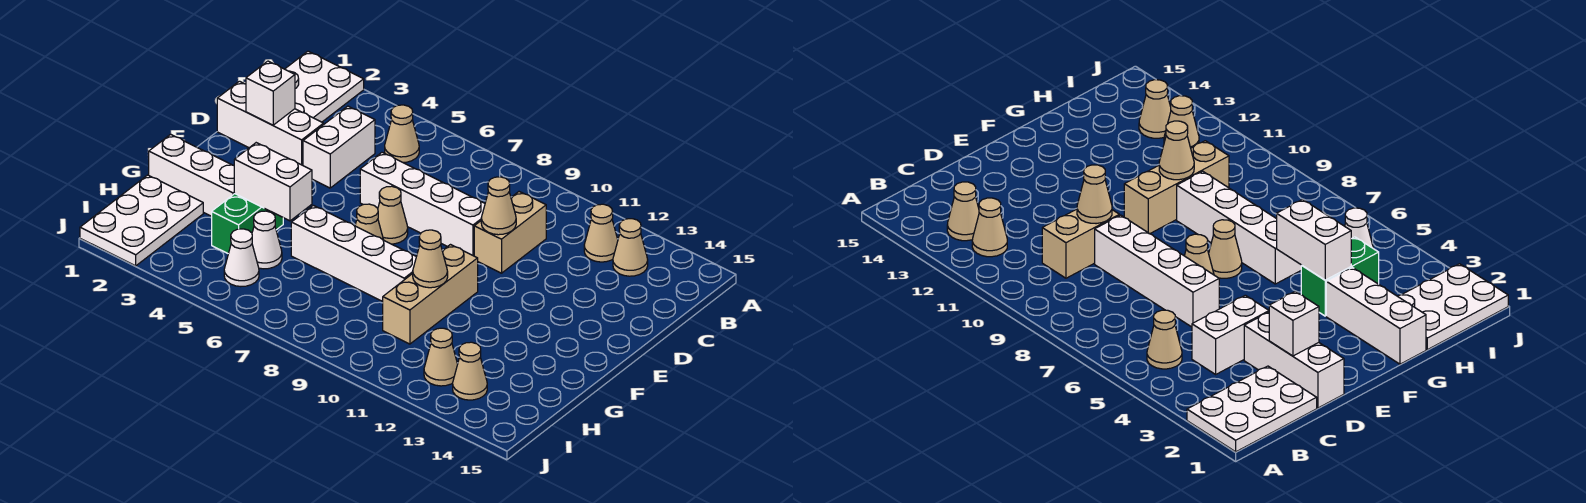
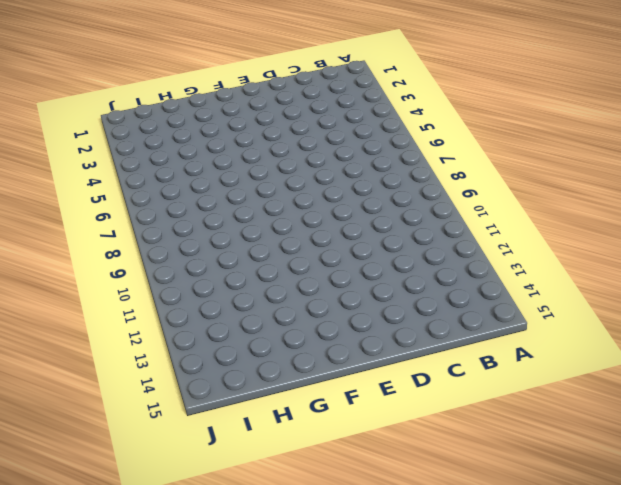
none -> white plate A1:C2 level 1
none -> tan cone B5 level 1
none -> tan cone B12 level 1

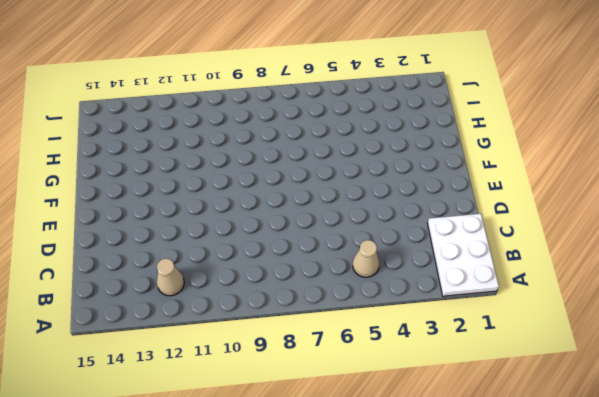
none -> tan cone B13 level 1
none -> white brick C4:D4 level 1
none -> tan brick C10:D10 level 1

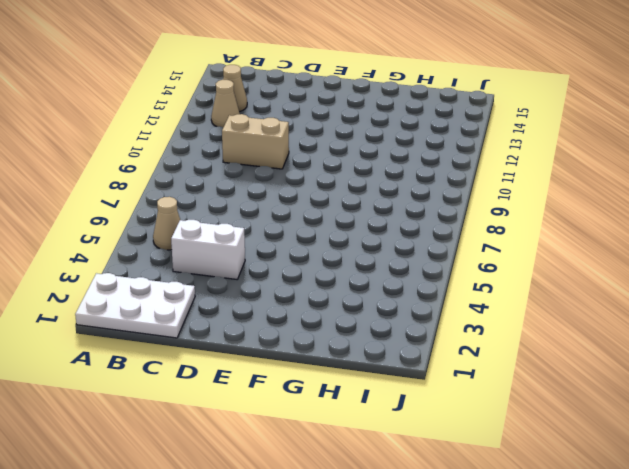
none -> white brick D1:D3 level 1
none -> white brick D6:D9 level 1
none -> tan cone E7 level 1

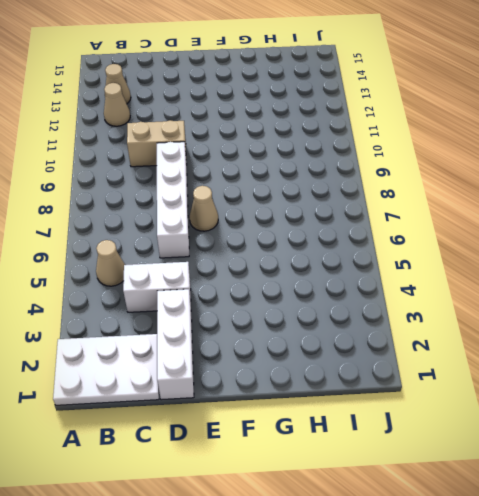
none -> tan cone F7 level 1
none -> tan brick F10:H10 level 1
none -> white brick G1:G3 level 1

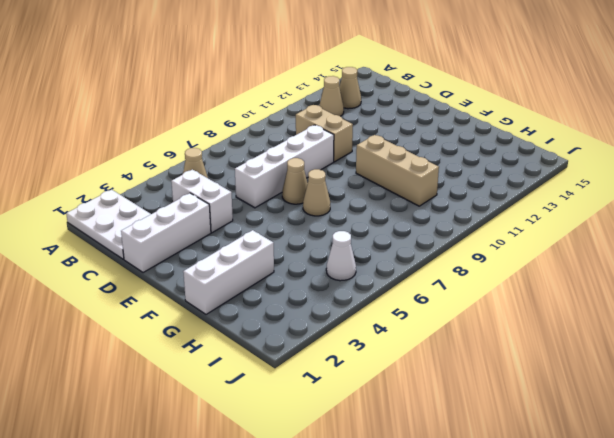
none -> green brick G4:H4 level 1
none -> white brick G6:G9 level 1
none -> white plate H1:J2 level 1

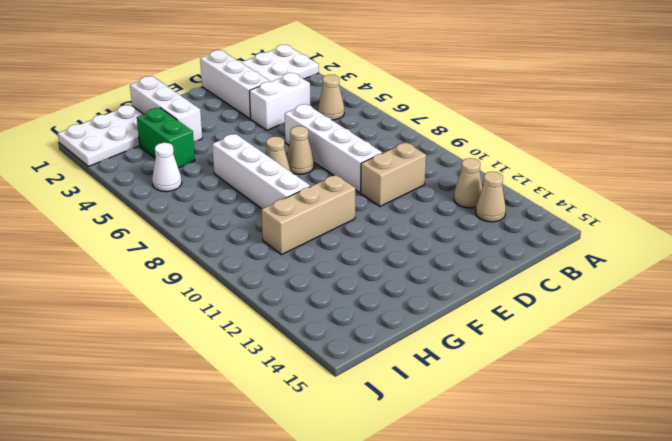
green brick H3:H4 level 1 -> green brick G4:H4 level 1
none -> white cone H5 level 1
none -> tan cone I12 level 1
none -> tan cone I13 level 1

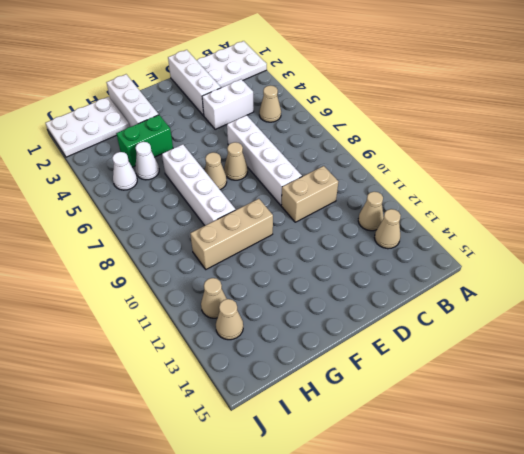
none -> white brick D2 level 2
none -> tan cone D10 level 2
none -> white brick G4:G5 level 2

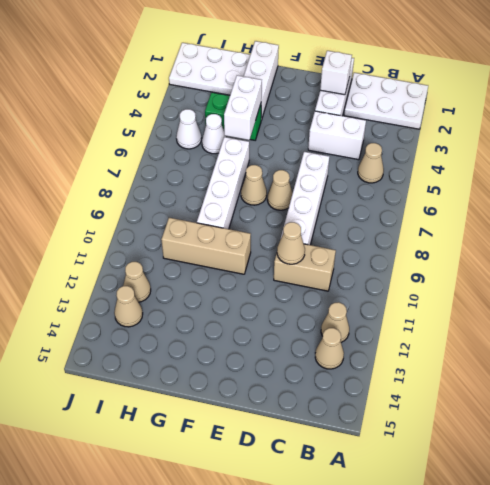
none -> tan cone G10 level 2

